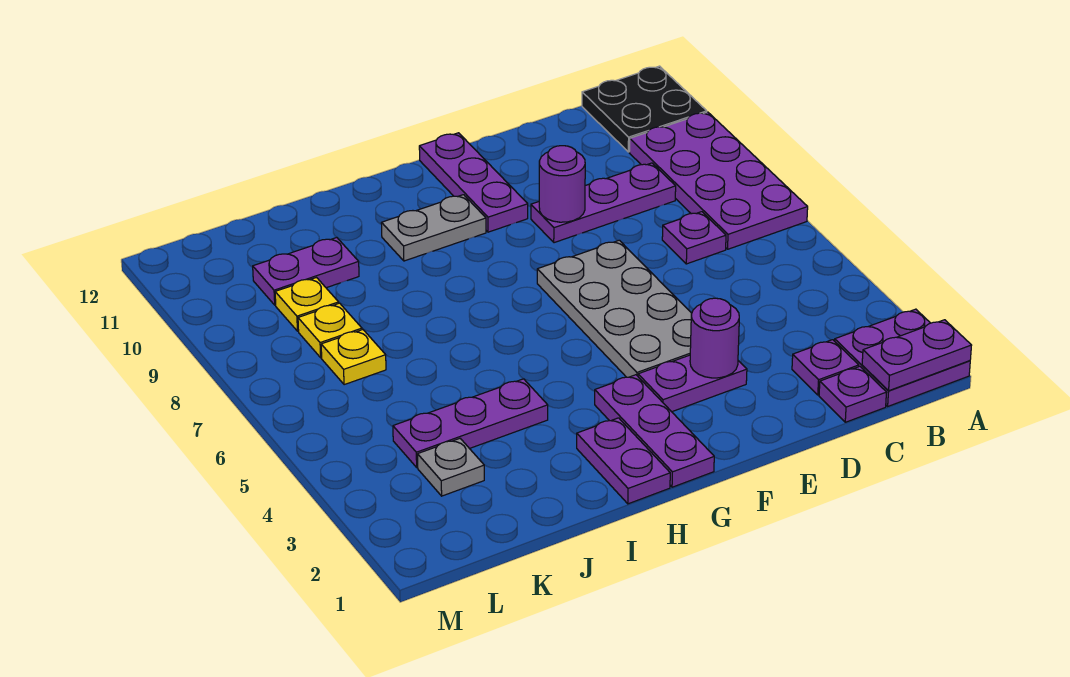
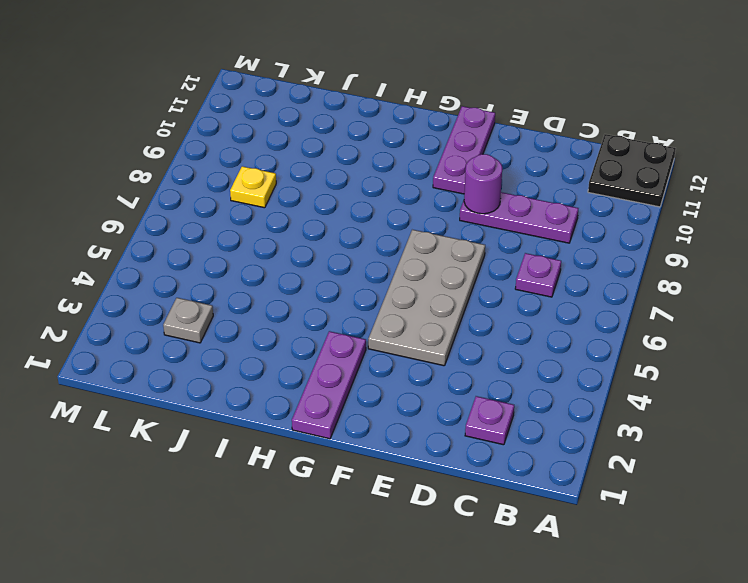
none -> purple plate A1:B2 level 1
none -> purple plate A7:B10 level 1
none -> purple plate C1 level 1

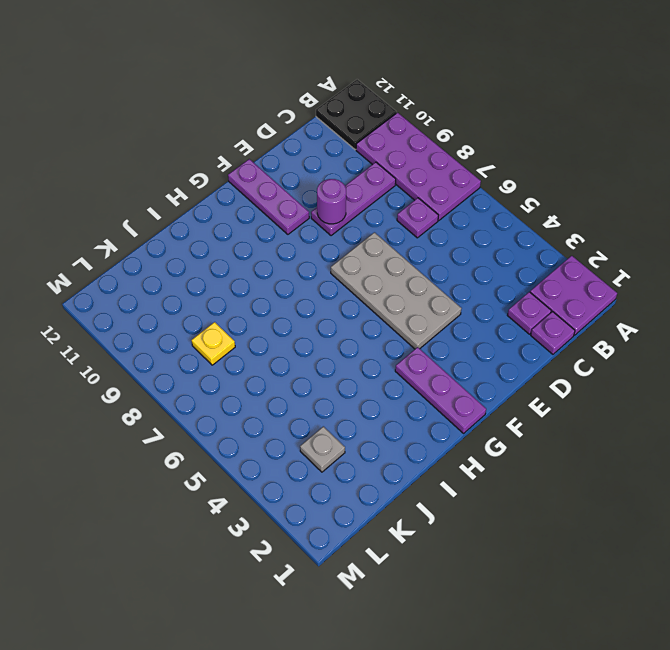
none -> purple plate E3:F3 level 1
none -> grey plate G10:H10 level 1
none -> purple plate H1:H2 level 1

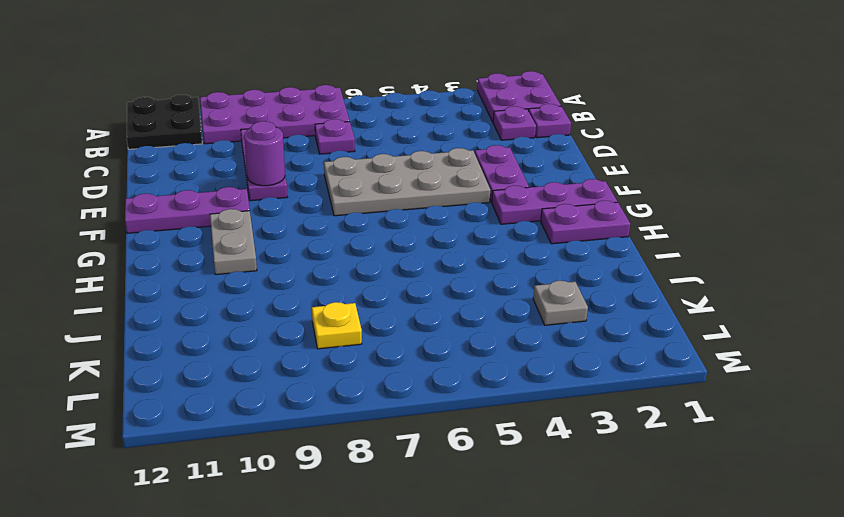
none -> purple plate I4:K4 level 1
none -> purple plate J10:K10 level 1
none -> yellow plate K7 level 1

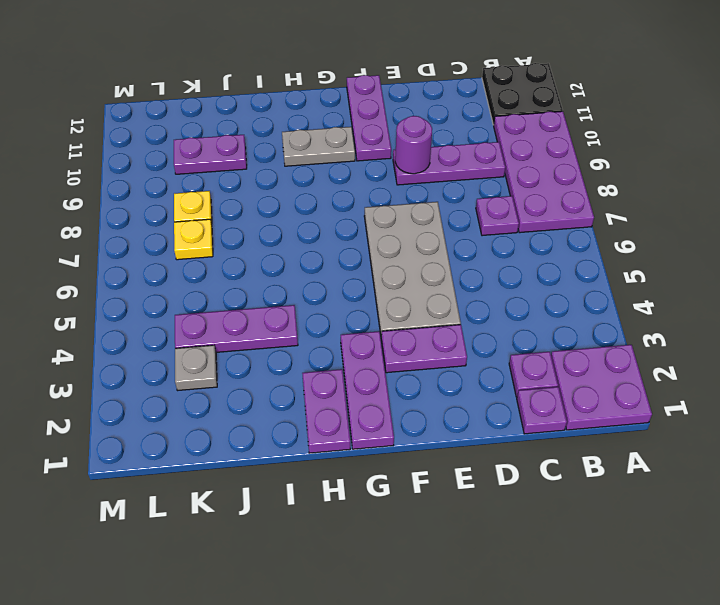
none -> yellow plate K9 level 1
none -> purple plate A1:B1 level 2
none -> purple round brick E3 level 2

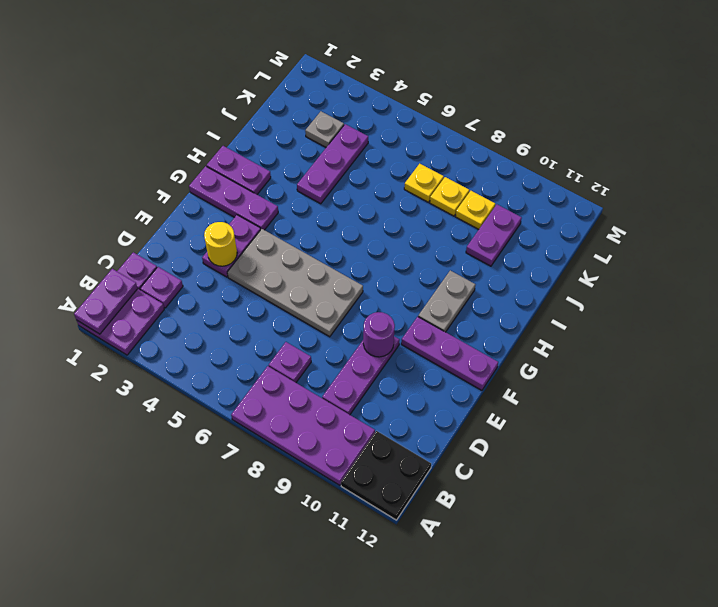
yellow round brick E3 level 2 -> purple round brick E3 level 2

